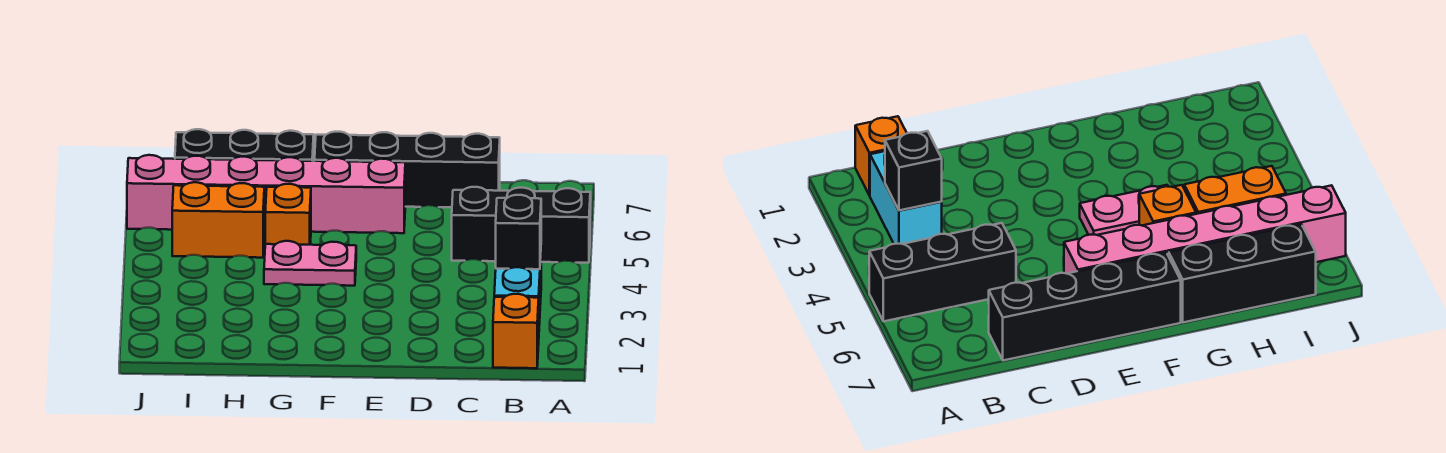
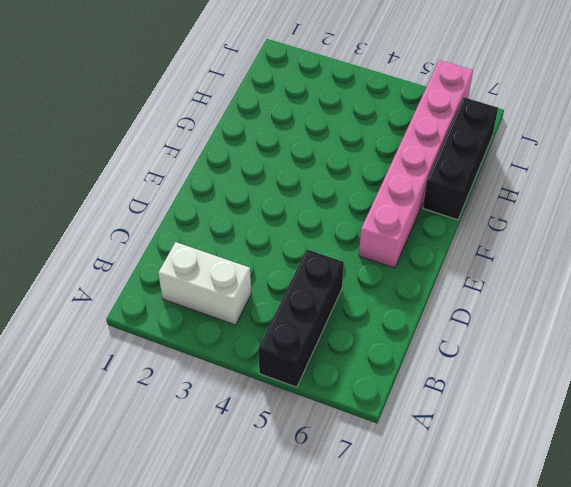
white brick B2:B3 level 1 -> cyan brick B2:B3 level 1
none -> orange brick B1 level 1
none -> black brick C7:F7 level 1

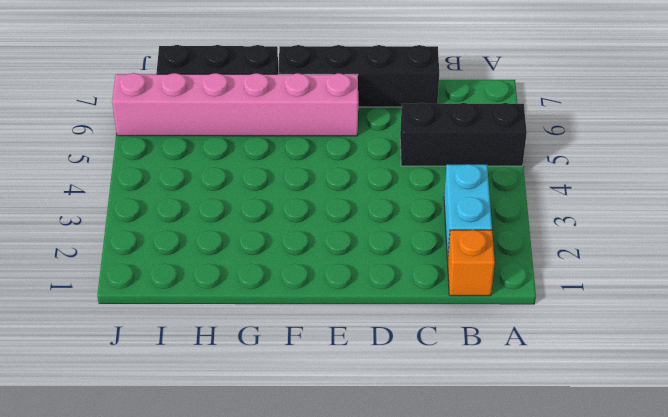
none -> pink plate F4:G4 level 1
none -> orange brick G5 level 1

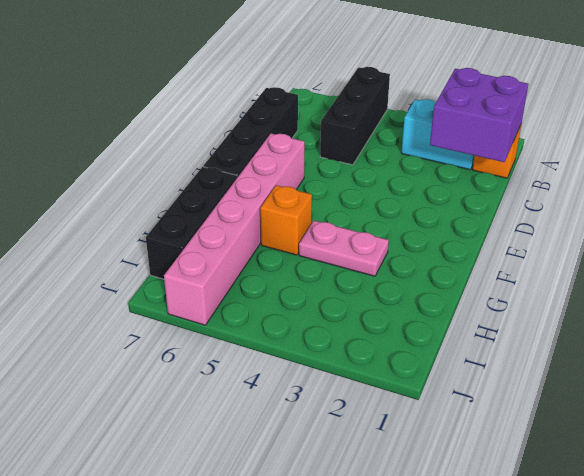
purple brick B1:C2 level 2 -> none
pink plate G3:G4 level 1 -> pink plate F4:G4 level 1
none -> orange brick H5:I5 level 1
none -> black brick B3 level 2

